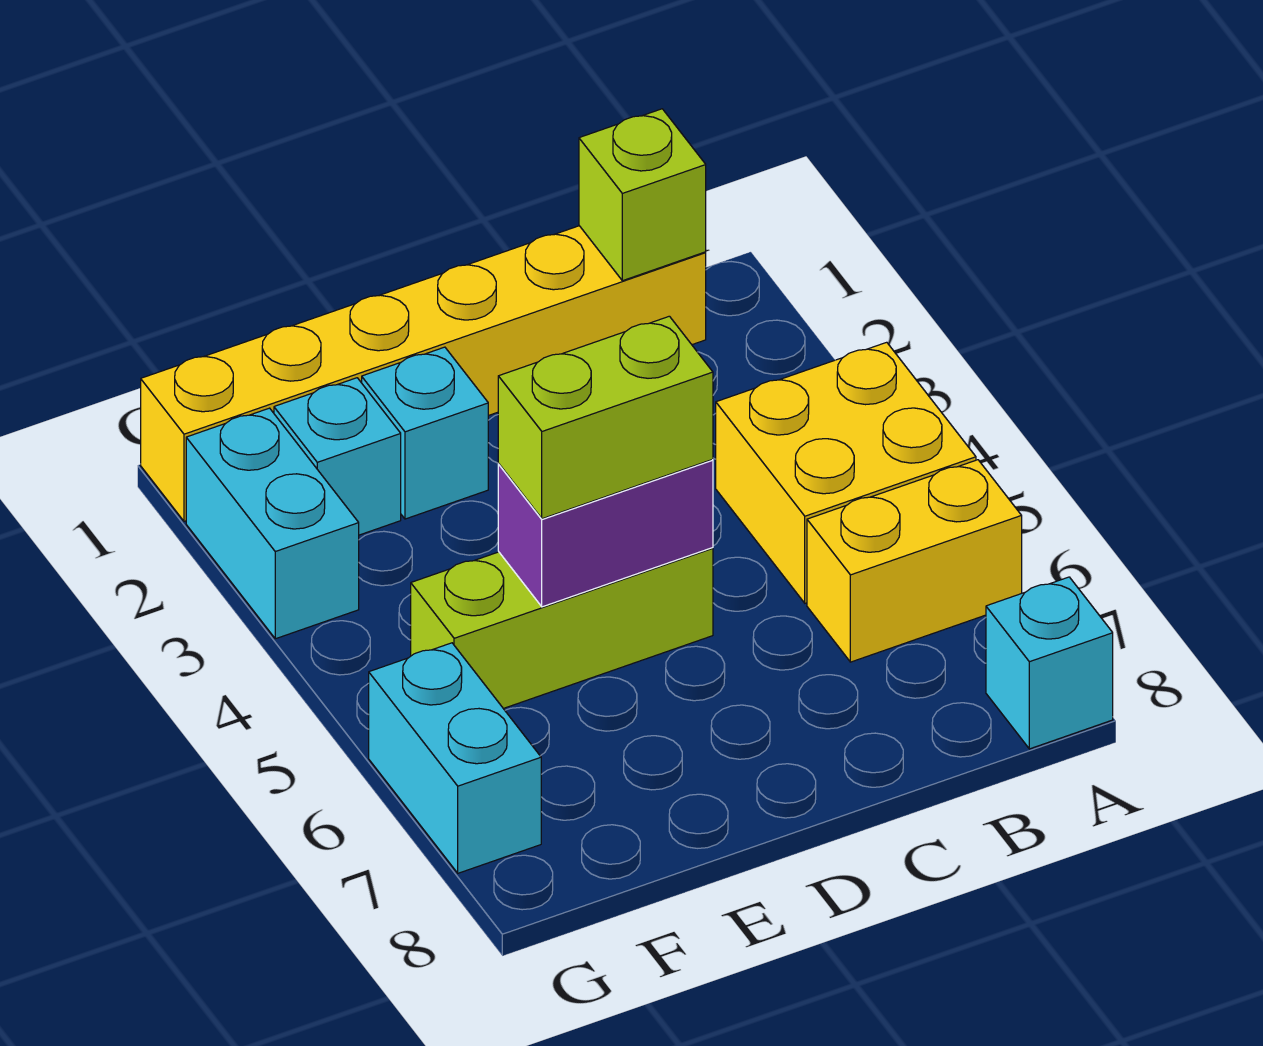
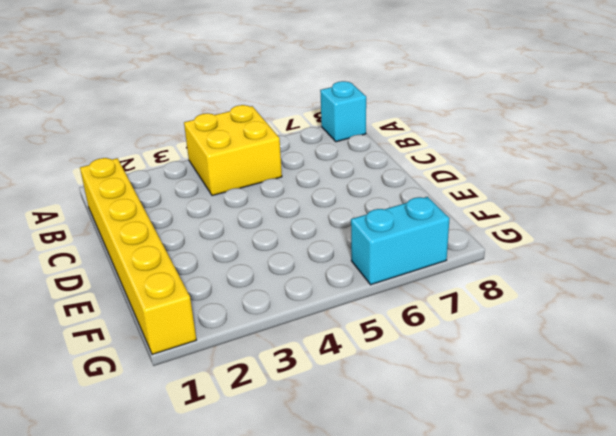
none -> yellow brick A6:B6 level 1
none -> lime brick D5:F5 level 1
none -> cyan brick E2 level 1

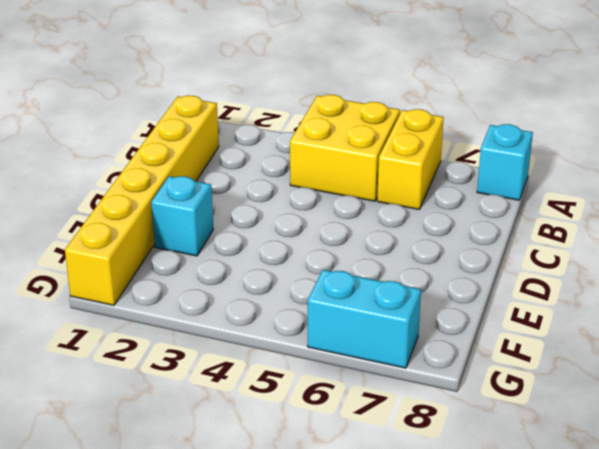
none -> lime brick D5:F5 level 1
none -> cyan brick F2 level 1
none -> cyan brick G2:G3 level 1

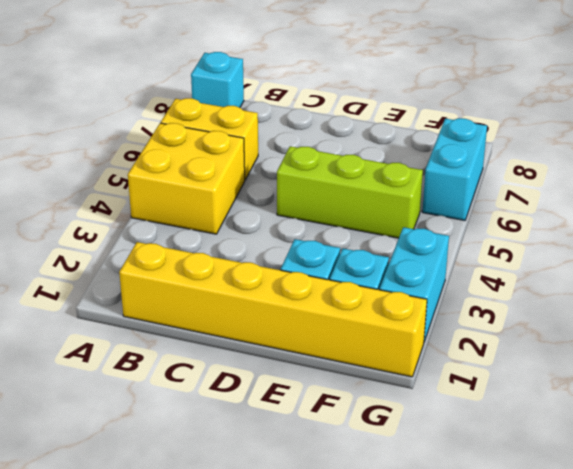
none -> lime brick B1 level 2
none -> purple brick D5:E5 level 2
none -> lime brick D5:E5 level 3

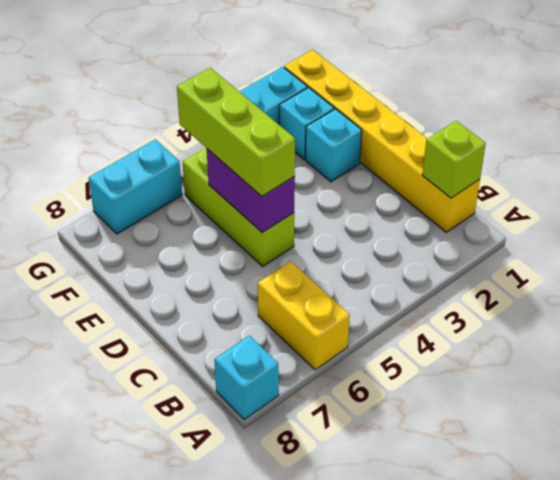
lime brick D5:F5 level 3 -> lime brick D5:E5 level 3
none -> yellow brick A4:B5 level 1

